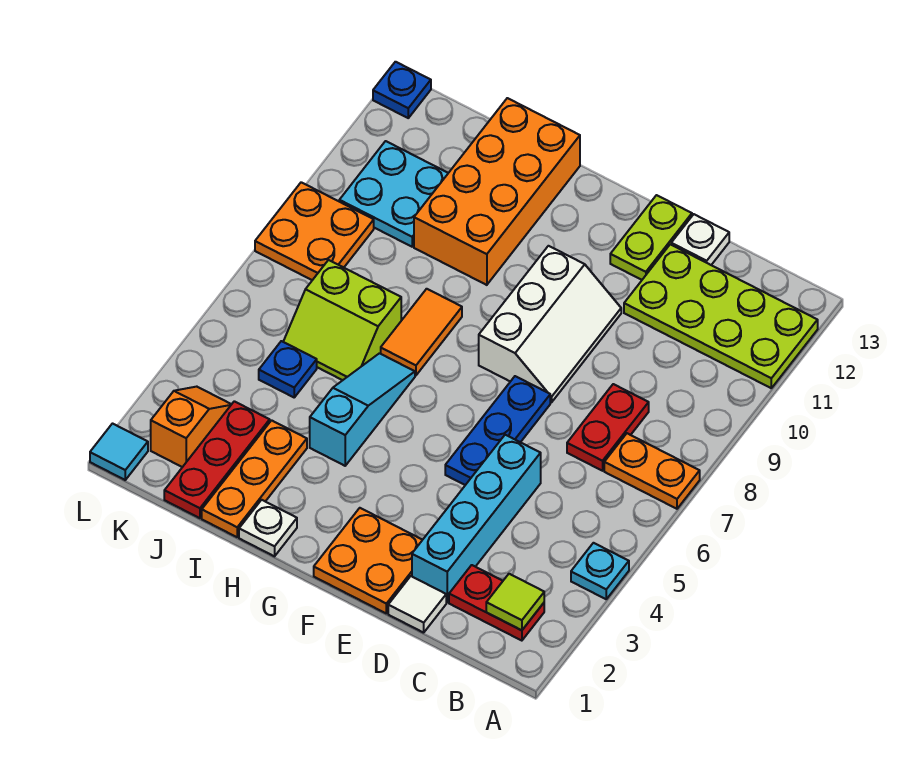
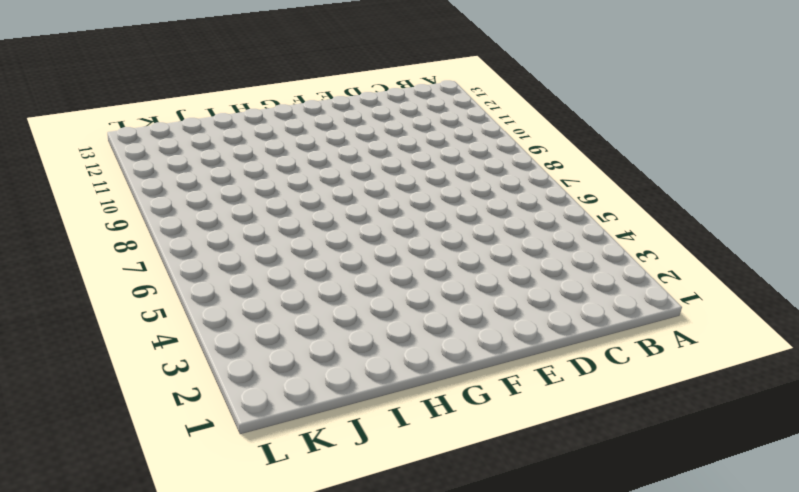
none -> cyan plate A4 level 1
none -> orange plate A7:B7 level 1
none -> lime plate A11:D12 level 1

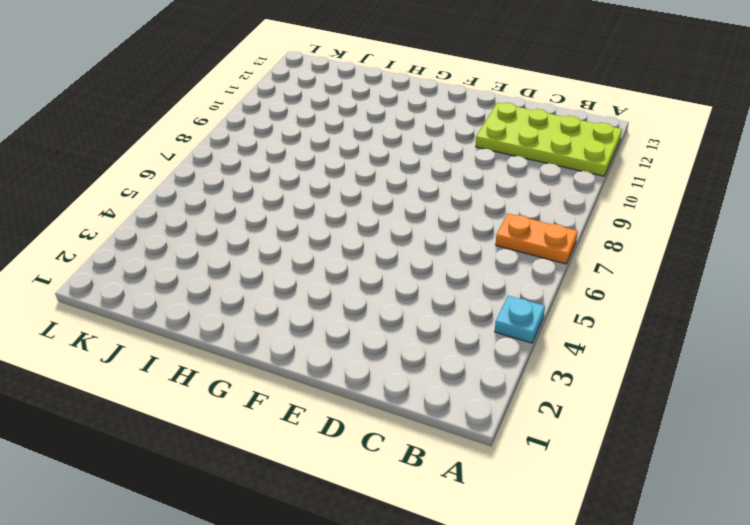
none -> red plate B2:C2 level 1
none -> red plate C7:C8 level 1
none -> white tile D1 level 1

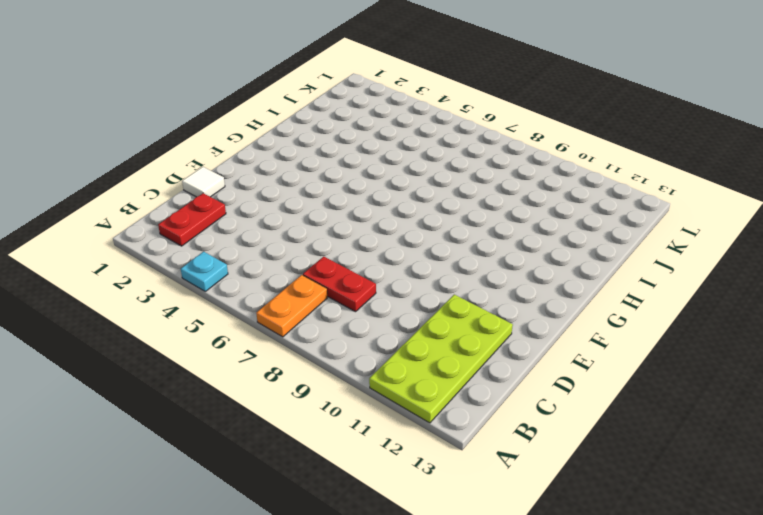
none -> cyan brick D2:D5 level 1
none -> white plate D13 level 1
none -> orange plate E1:F2 level 1

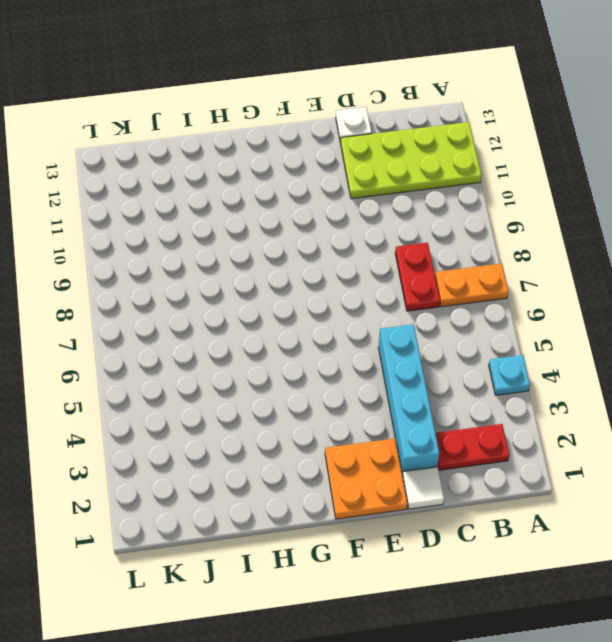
none -> blue plate E5:E7 level 1
none -> white slope E8:F10 level 1 top F
none -> lime plate E12:E13 level 1

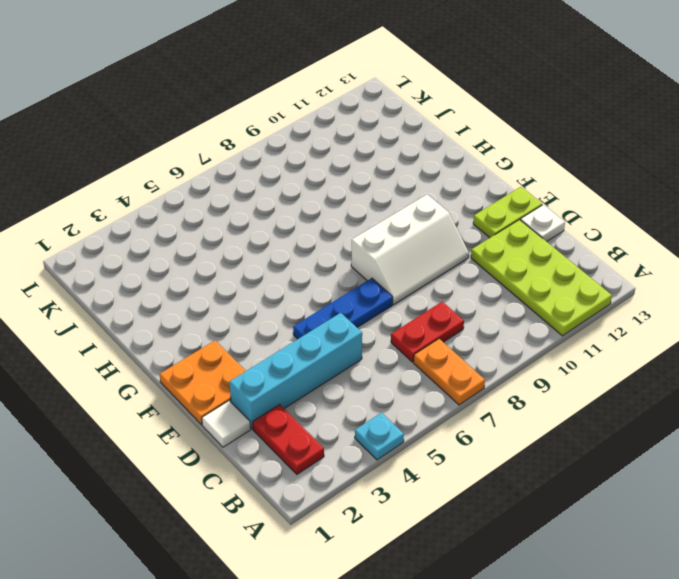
none -> white plate H1 level 1
none -> cyan slope H4:H6 level 1 top 4
none -> orange tile H7:H8 level 1

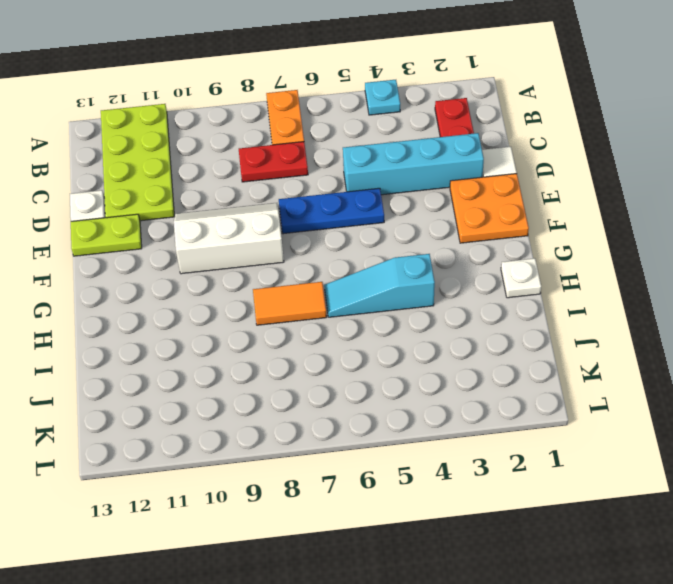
none -> orange brick H10:I13 level 1
none -> orange plate I1:I3 level 1
none -> lime slope I6:J7 level 1 top 7

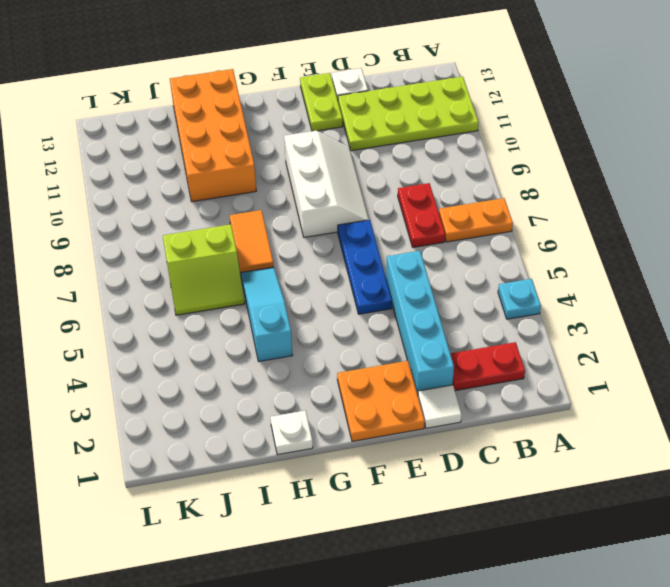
none -> orange plate I1:I3 level 1
none -> red plate J1:J3 level 1
none -> blue plate J5 level 1

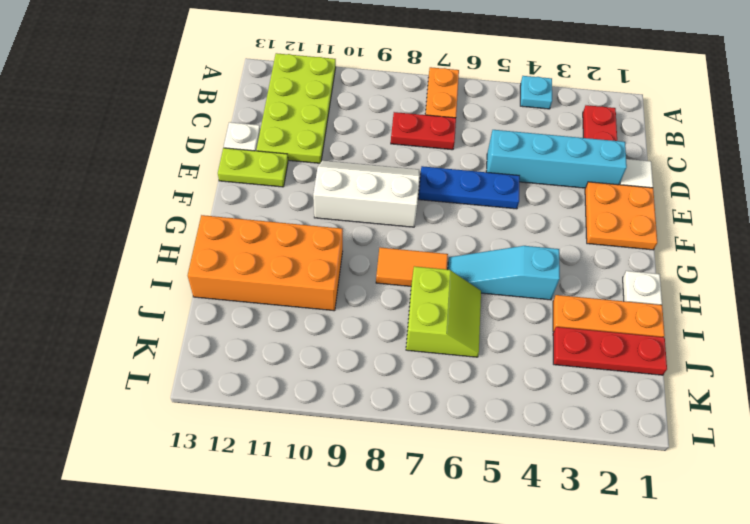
none -> blue plate J5 level 1
none -> cyan plate J10:K11 level 1
none -> orange slope K2:K3 level 1 top 2

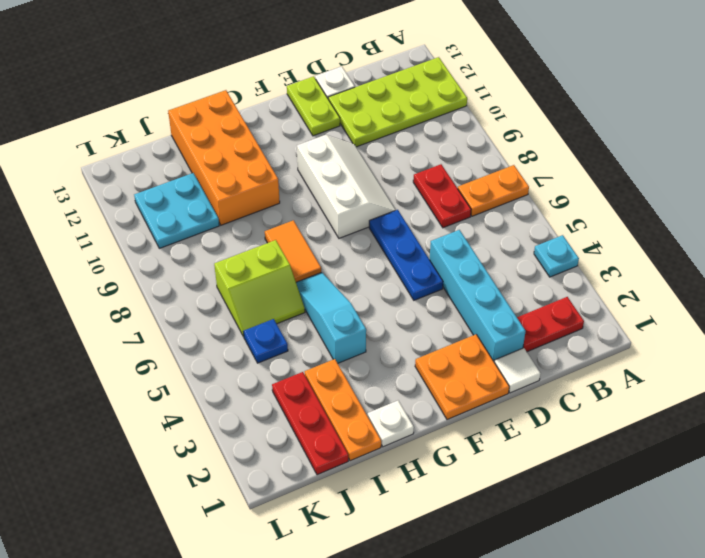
none -> orange slope K2:K3 level 1 top 2
none -> orange plate K8:L9 level 1
none -> cyan tile L1 level 1

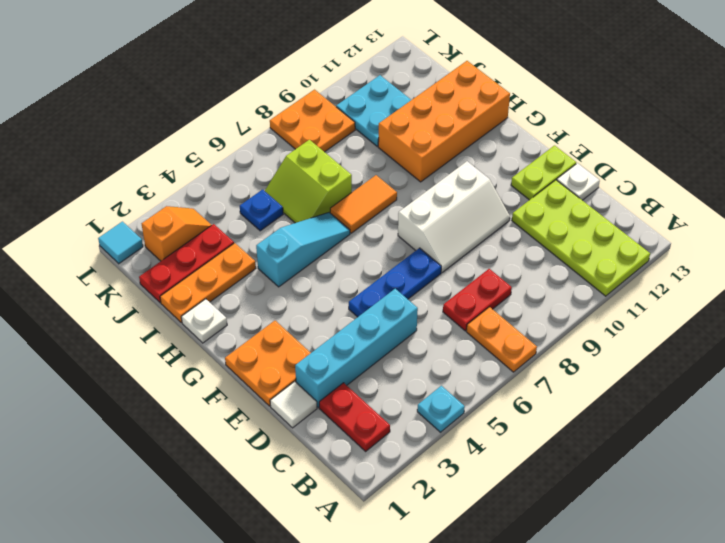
none -> blue plate L13 level 1
none -> lime tile B2 level 2

